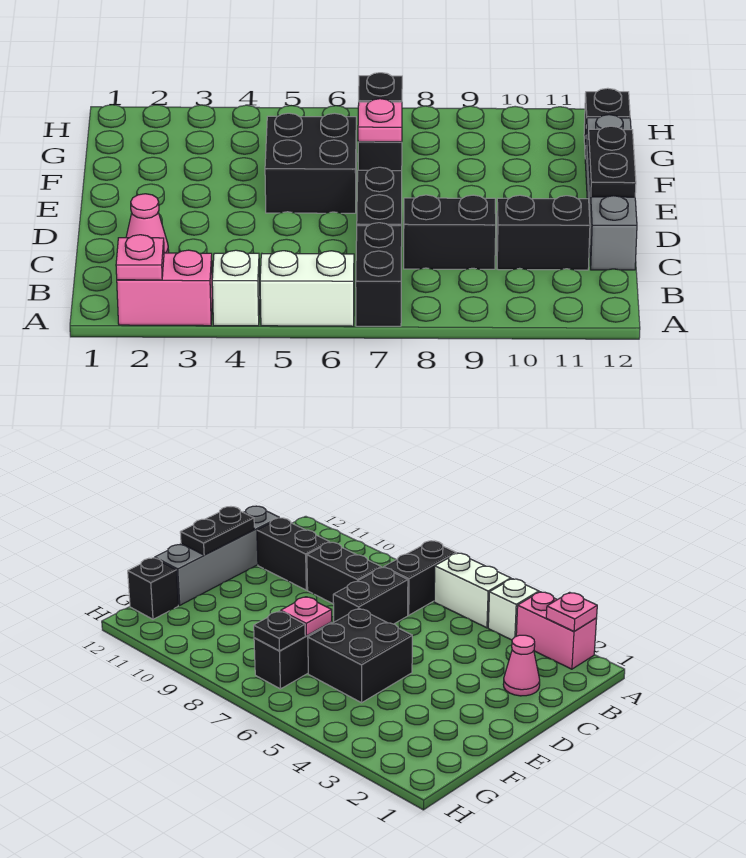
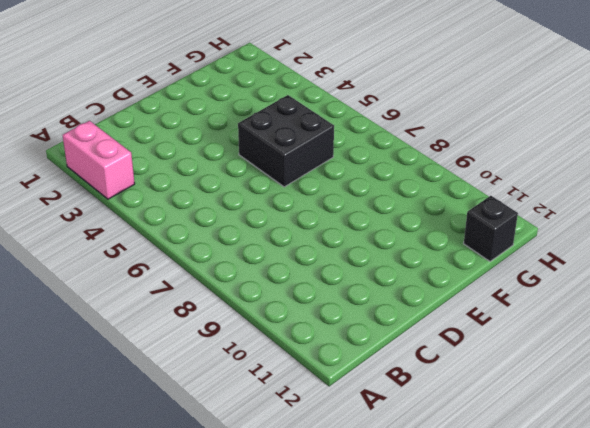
none -> white brick A4 level 1
none -> white brick A5:A6 level 1
none -> black brick A7:B7 level 1

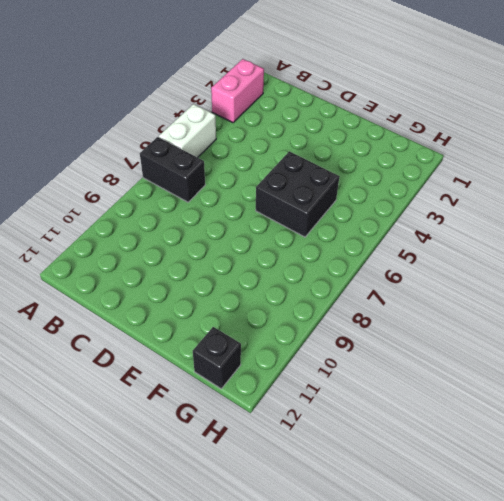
none -> white brick A4 level 1
none -> pink cone C2 level 1
none -> black brick C7:D7 level 1

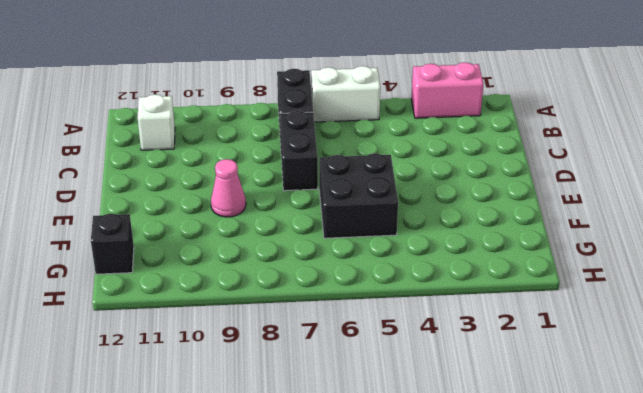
white brick B11 level 1 -> white brick A4 level 1
pink cone E9 level 1 -> pink cone C2 level 1
none -> black brick C8:C9 level 1
none -> black brick C10:C11 level 1
none -> grey brick C12:F12 level 1

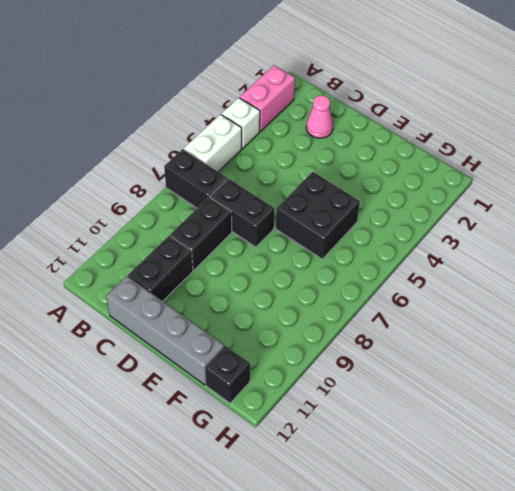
none -> black brick F7:G7 level 1
none -> pink plate A2 level 2
none -> black plate D12:E12 level 2

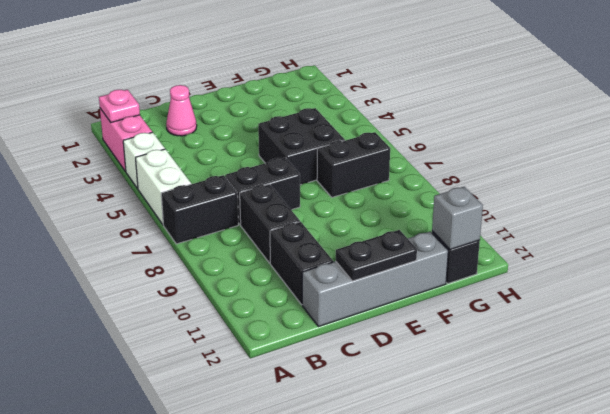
grey brick G12 level 2 -> none
none -> pink plate F7 level 2
none -> black plate G7 level 2

